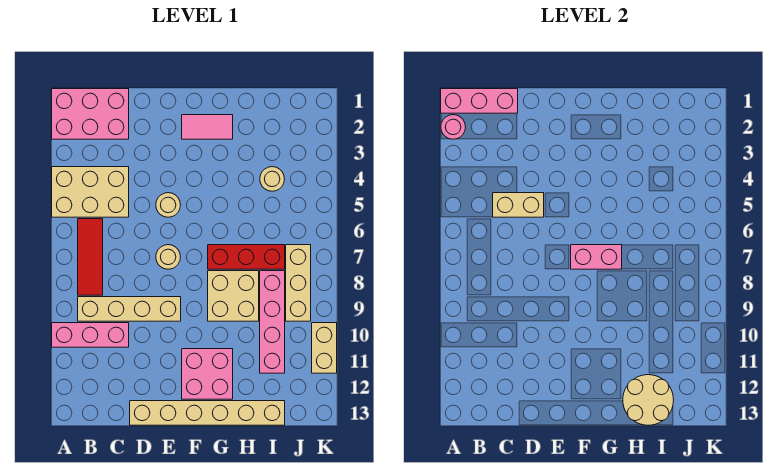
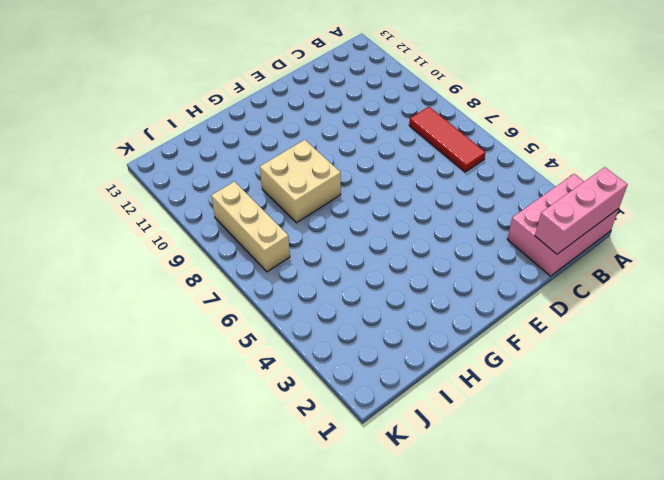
none -> tan brick A4:C5 level 1
none -> pink brick A10:C10 level 1
none -> tan brick B9:E9 level 1

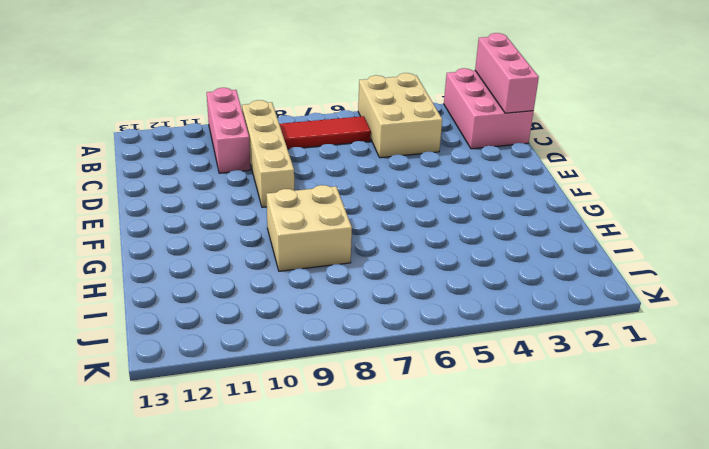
none -> tan brick D13:I13 level 1
none -> tan round brick E5 level 1
none -> tan round brick E7 level 1

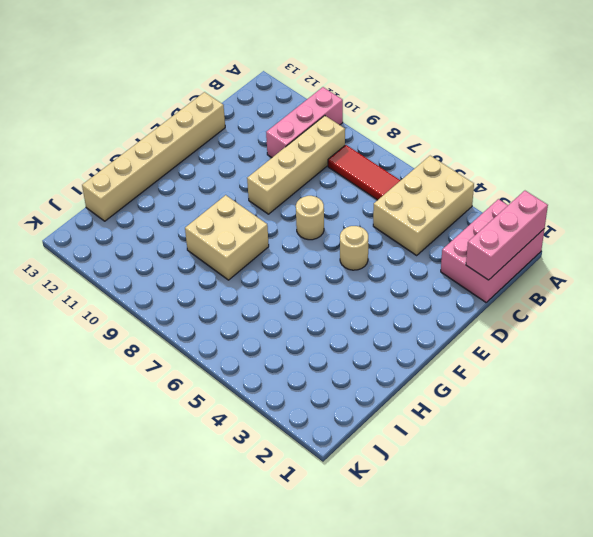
none -> pink tile F2:G2 level 1
none -> pink brick F11:G12 level 1
none -> red brick G7:I7 level 1

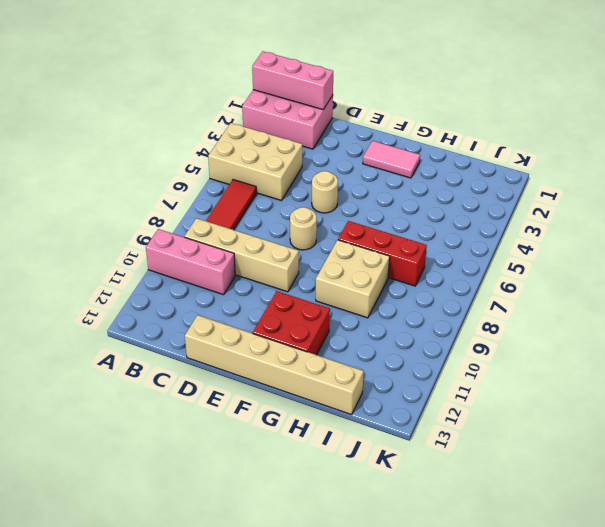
red brick F11:G12 level 1 -> pink brick F11:G12 level 1
none -> tan round brick I4 level 1
none -> pink brick I8:I11 level 1
none -> tan brick J7:J9 level 1

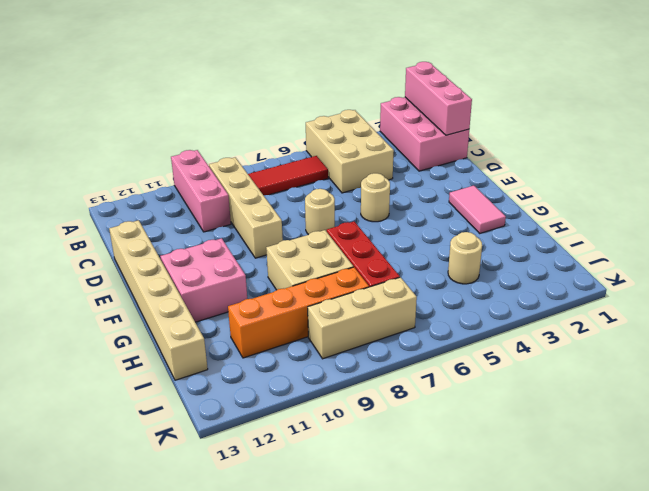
orange brick I8:I11 level 1 -> pink brick I8:I11 level 1
none -> tan brick K10:K11 level 1
none -> pink round brick A2 level 2
none -> tan brick C5:D5 level 2

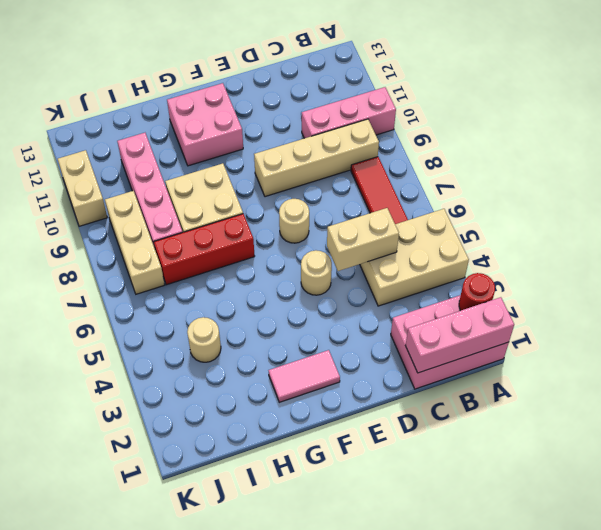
red round brick A2 level 2 -> pink round brick A2 level 2
none -> tan brick D13:I13 level 1
none -> pink brick F7:G7 level 2
none -> tan round brick H12:I13 level 2

